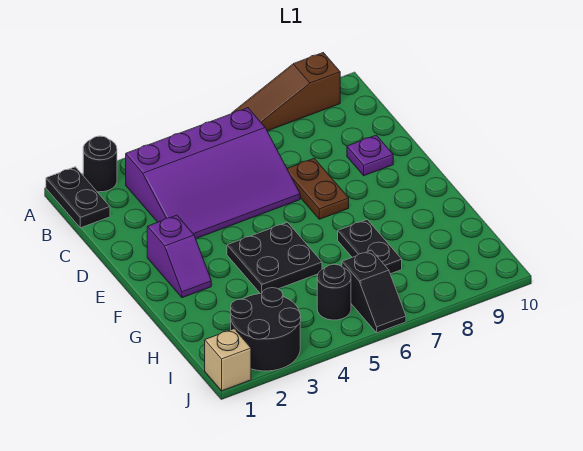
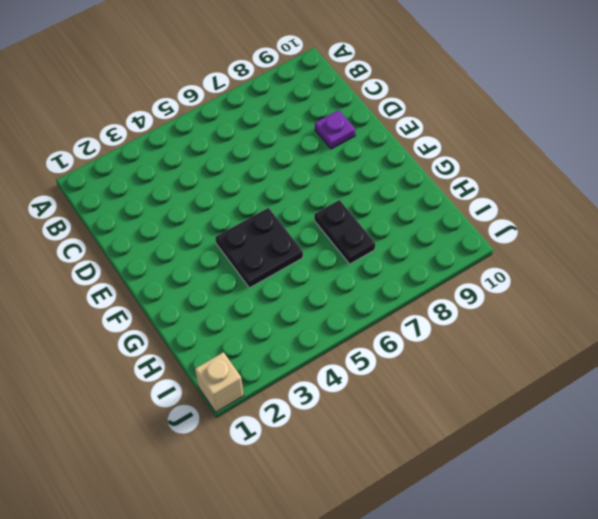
none -> black plate A1:B1 level 1
none -> black round brick A2 level 1
none -> brown slope A7:A9 level 1 top 9

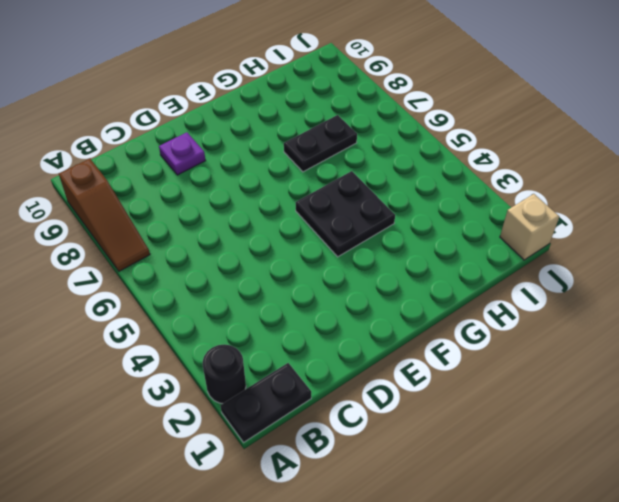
none -> purple slope B3:D6 level 1 top B
none -> brown plate D7:E7 level 1
none -> purple slope E2:F2 level 1 top E

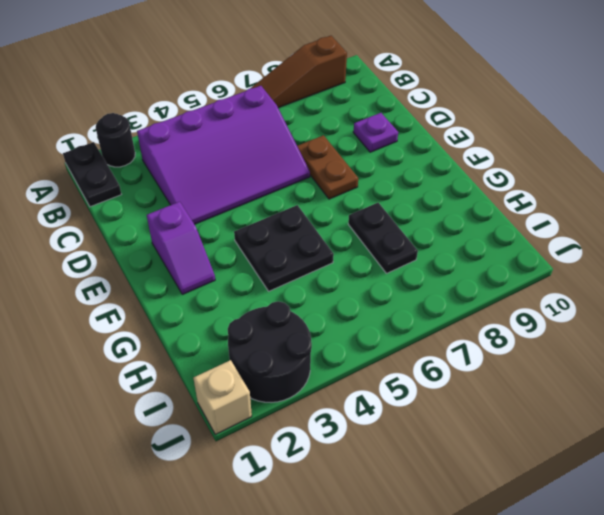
none -> black round brick I5 level 1
none -> black slope I6:J6 level 1 top I

